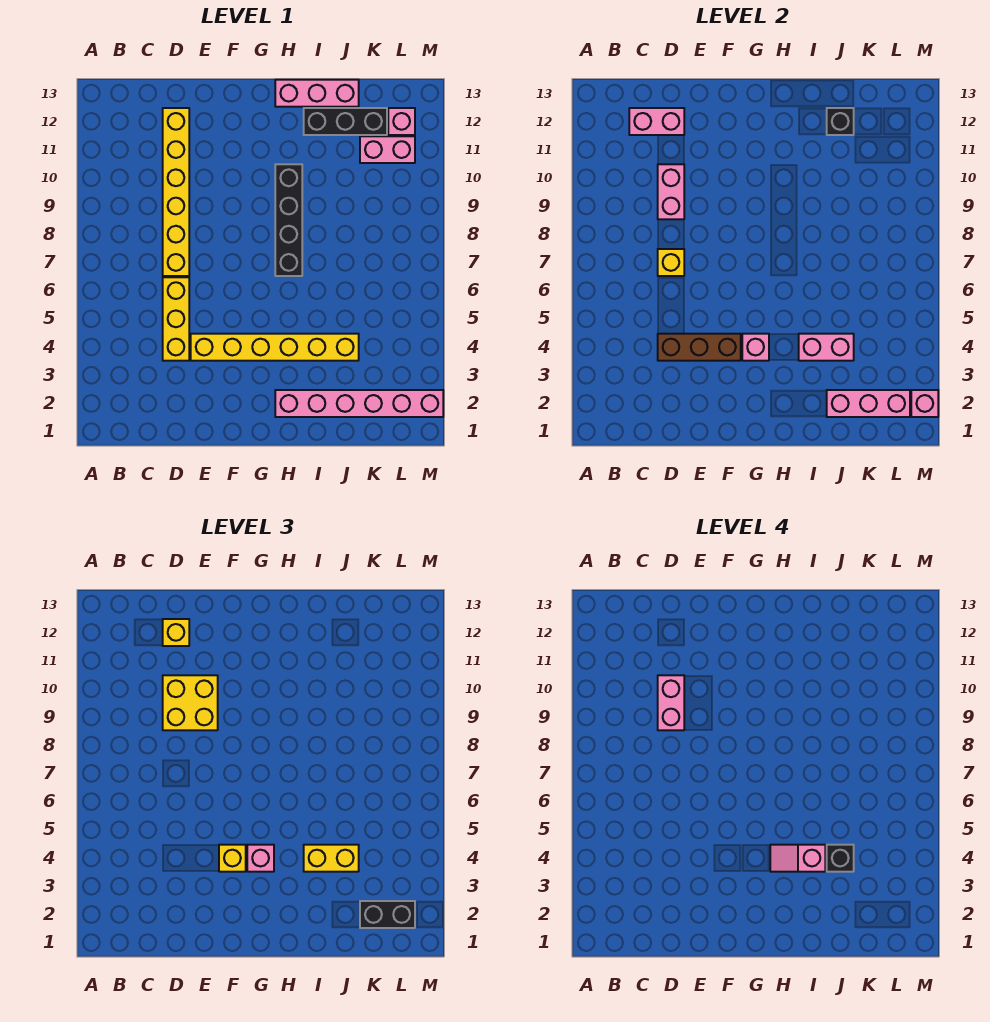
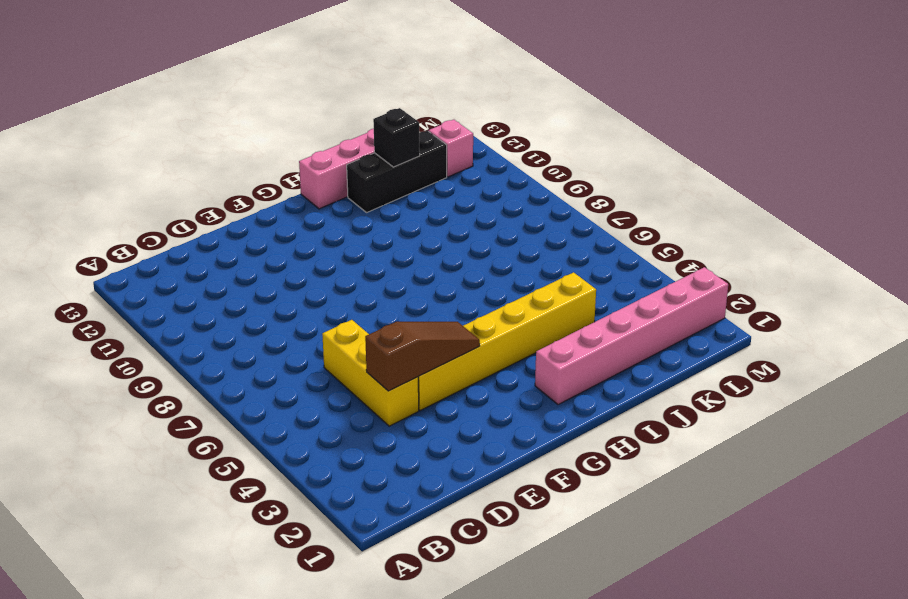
brown slope D4:F4 level 2 top D -> brown brick D4:F4 level 2
none -> yellow brick D7:D12 level 1
none -> black brick H7:H10 level 1
none -> pink brick K11:L11 level 1

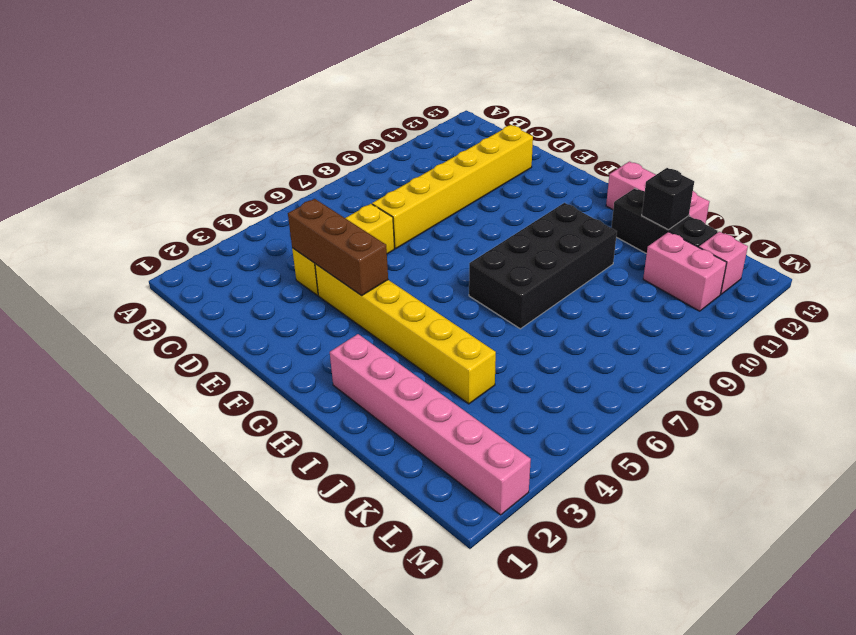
black brick H7:I10 level 1 -> black brick H7:H10 level 1
none -> pink brick C12:D12 level 2
none -> yellow brick D7 level 2
none -> pink brick D9:D10 level 2

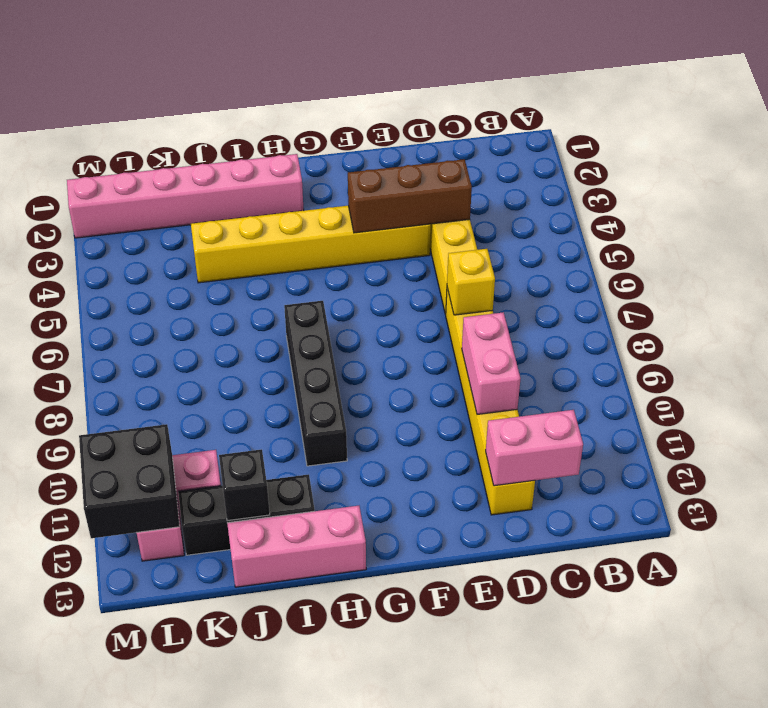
black brick L11:M12 level 2 -> none
none -> pink brick G4 level 2
none -> pink brick I4:J4 level 2
none -> pink brick J2:L2 level 2

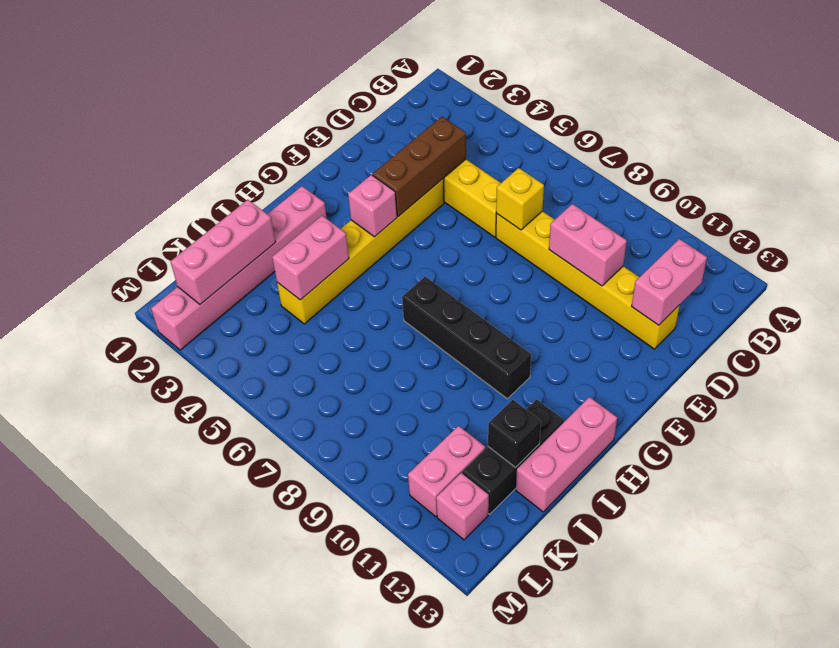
none -> pink brick M2 level 2
none -> yellow brick D9:E10 level 3
none -> yellow brick D12 level 3

